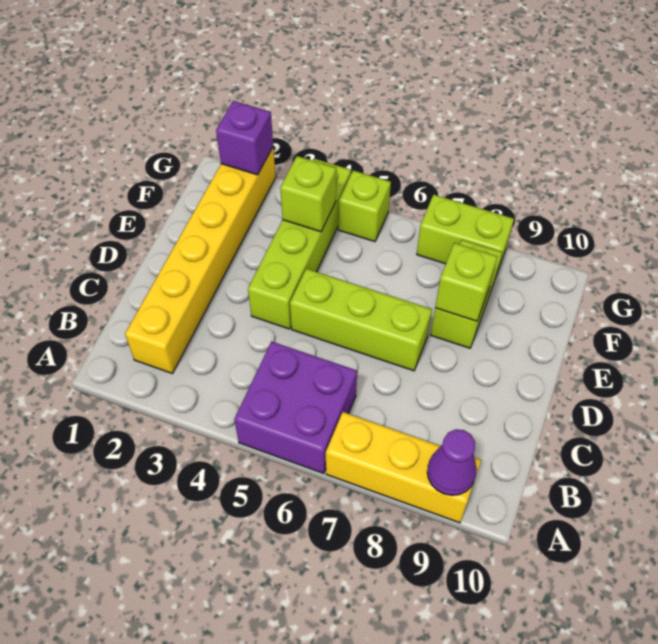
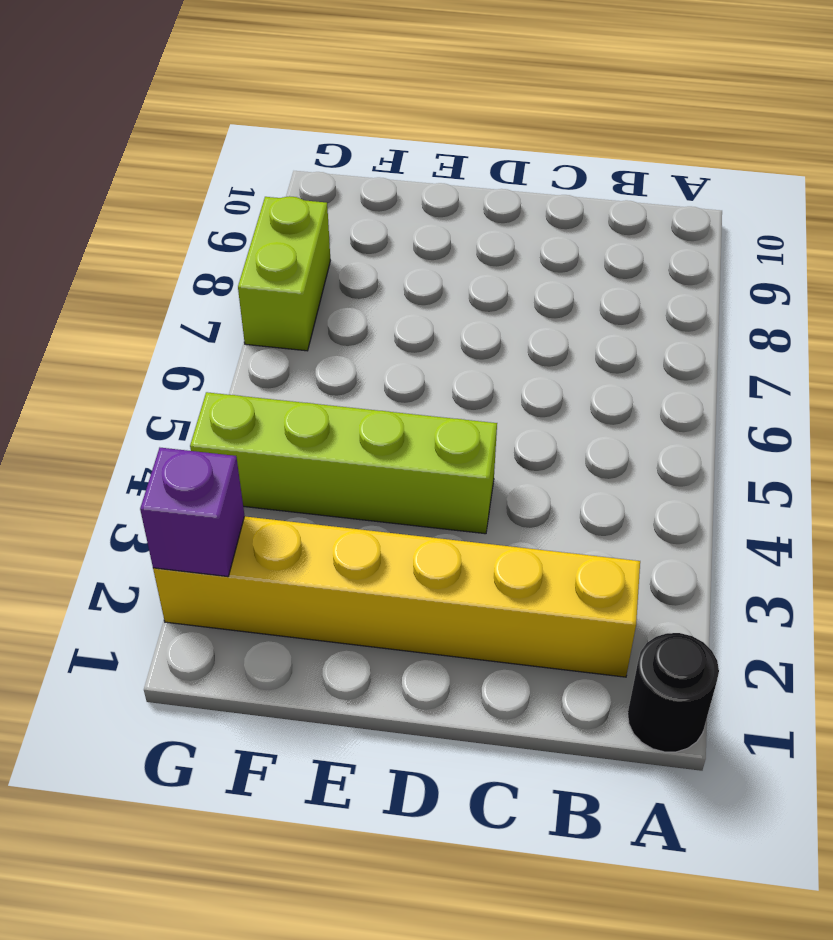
black round brick A1 level 1 -> none
none -> purple brick A5:B6 level 1
none -> yellow brick A7:A9 level 1
none -> lime brick D5:D7 level 1

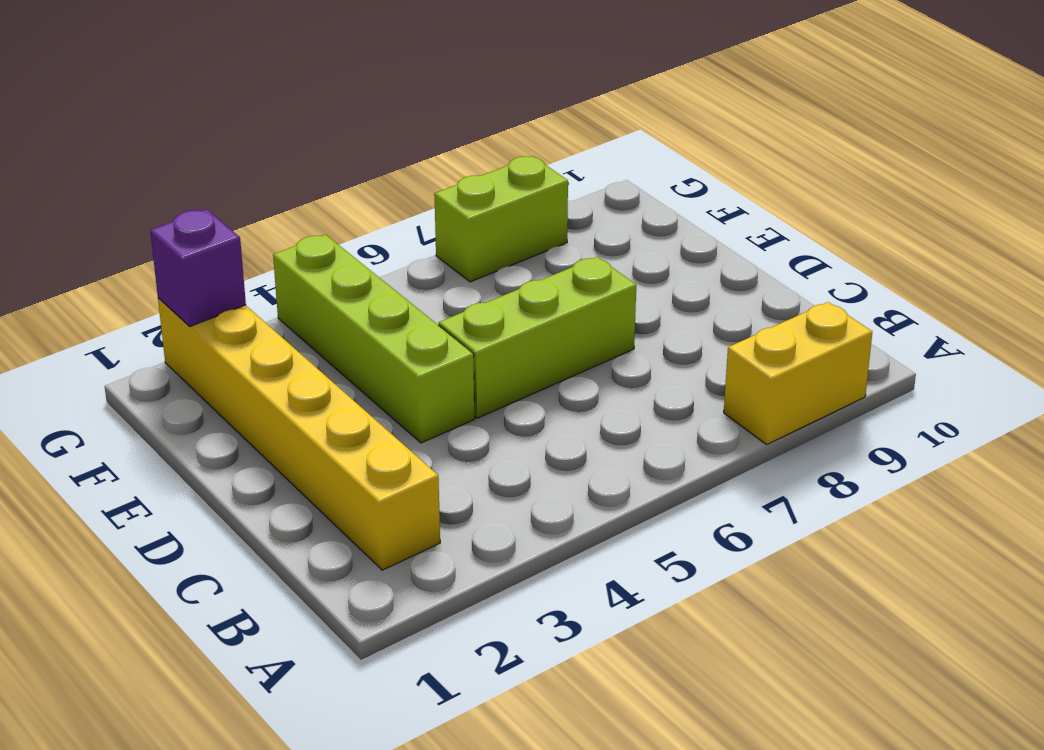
yellow brick A8:A9 level 1 -> yellow brick A7:A9 level 1
none -> purple brick A5:B6 level 1
none -> lime brick E8:F8 level 1
none -> lime brick G5 level 1

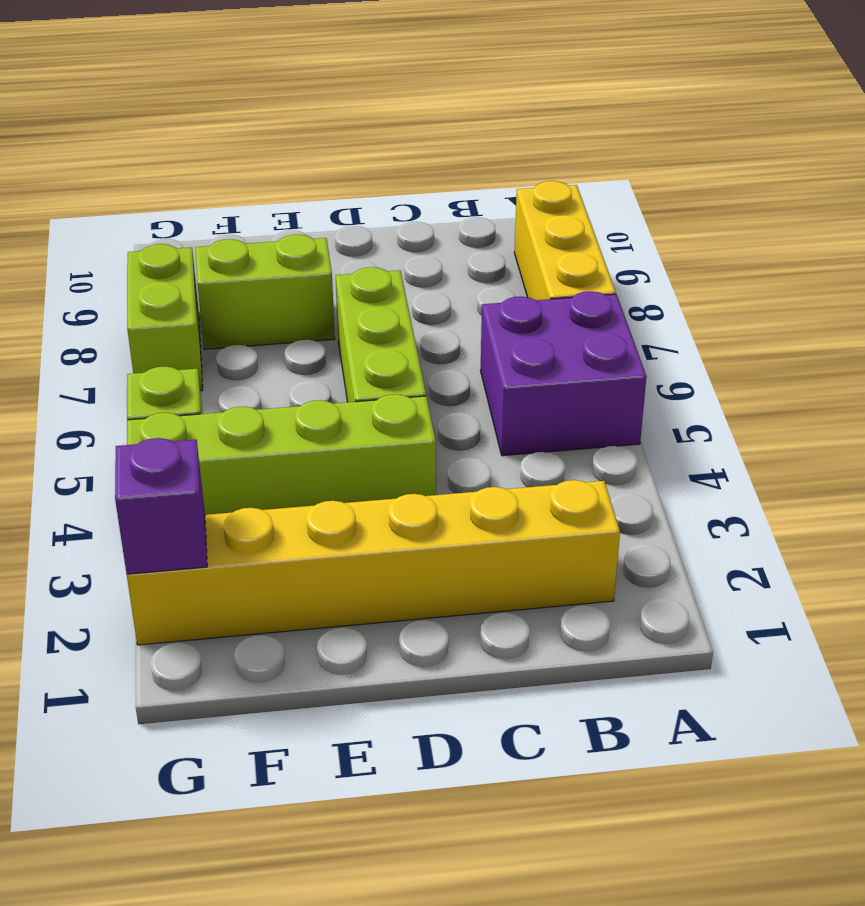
none -> purple cone A9 level 2
none -> lime brick E8 level 2
none -> lime brick F4 level 2

